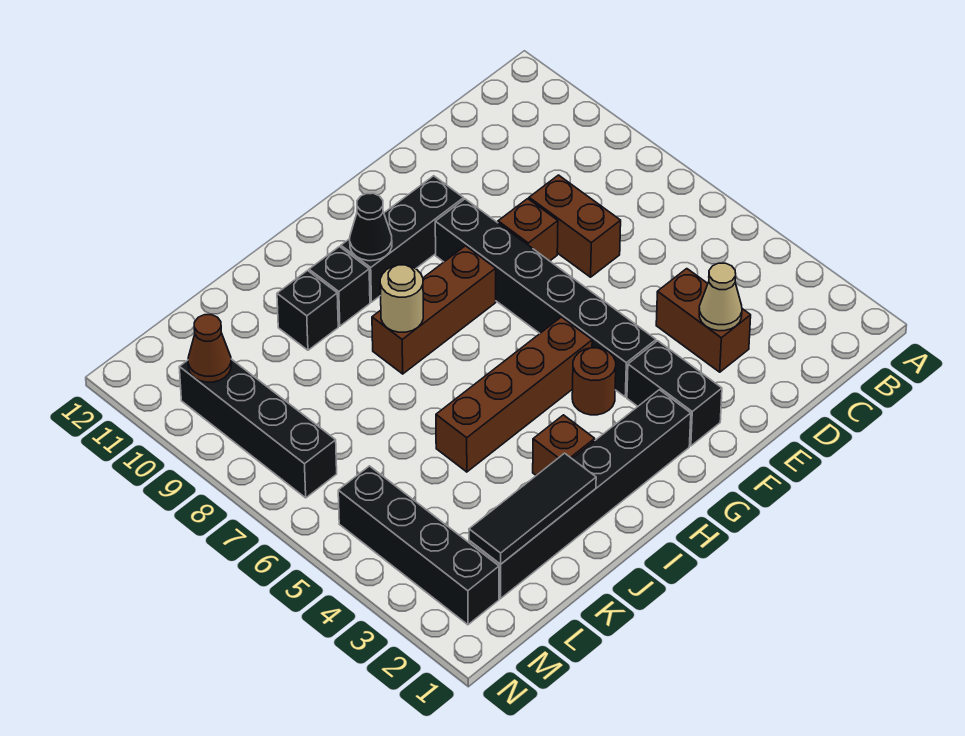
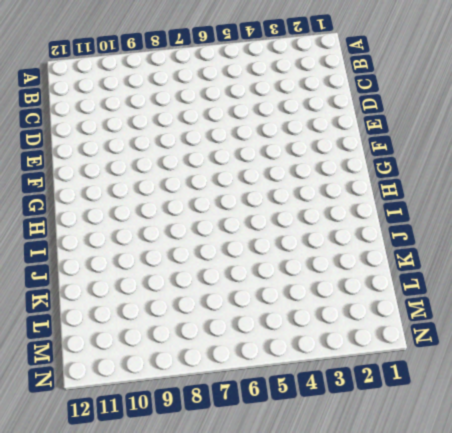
none -> brown brick D3:D4 level 1
none -> brown brick D7:D8 level 1
none -> brown brick E8 level 1

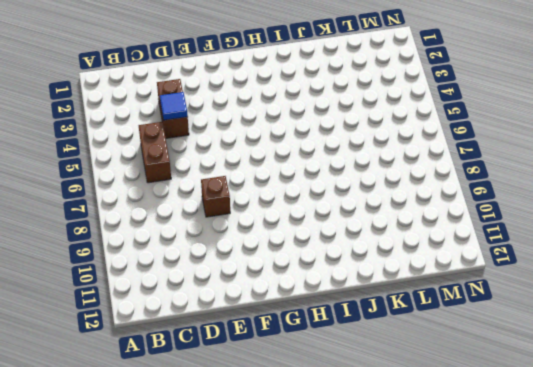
brown brick C5:C6 level 1 -> brown brick D7:D8 level 1
blue tile D4 level 2 -> none
none -> black brick F2:F3 level 1
none -> black brick F4:F9 level 1
none -> black brick F10:H10 level 1

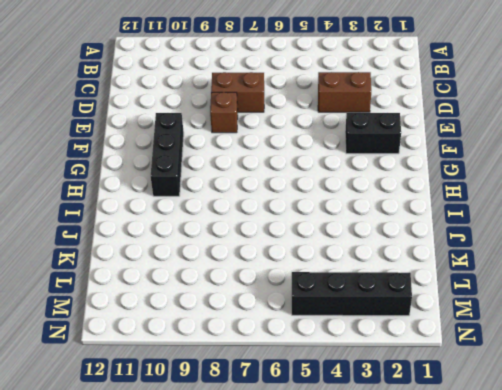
none -> black brick F4:F9 level 1
none -> black brick G2:L2 level 1
none -> brown round brick G4 level 1

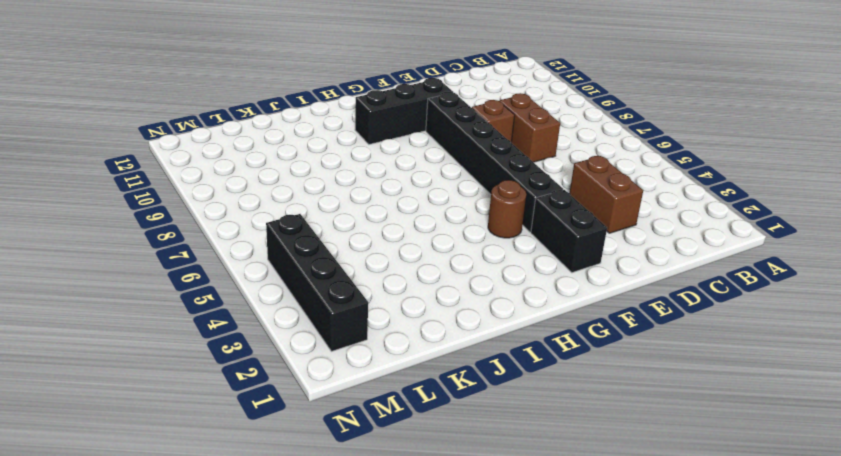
none -> black brick G2:L2 level 1
none -> brown brick G5:J5 level 1
none -> brown brick G8:I8 level 1

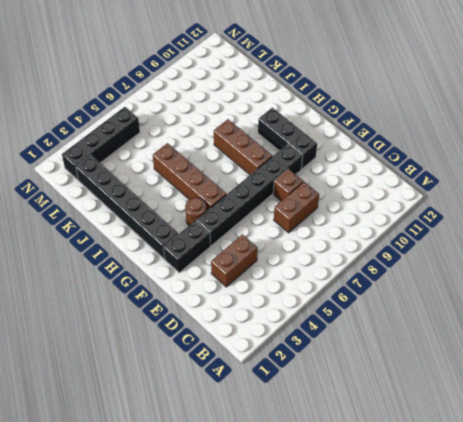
none -> brown brick I3 level 1
none -> black brick I10 level 1
none -> black brick J10 level 1

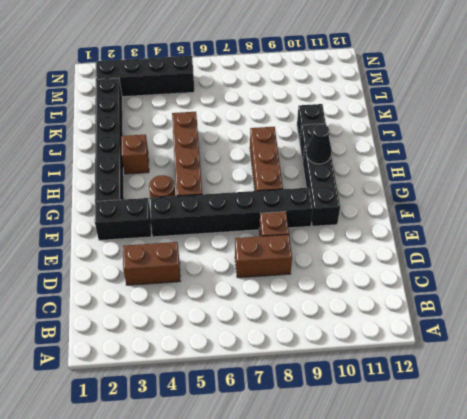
none -> black brick M7:M10 level 1
none -> tan cone D3 level 2
none -> tan round brick I8 level 2

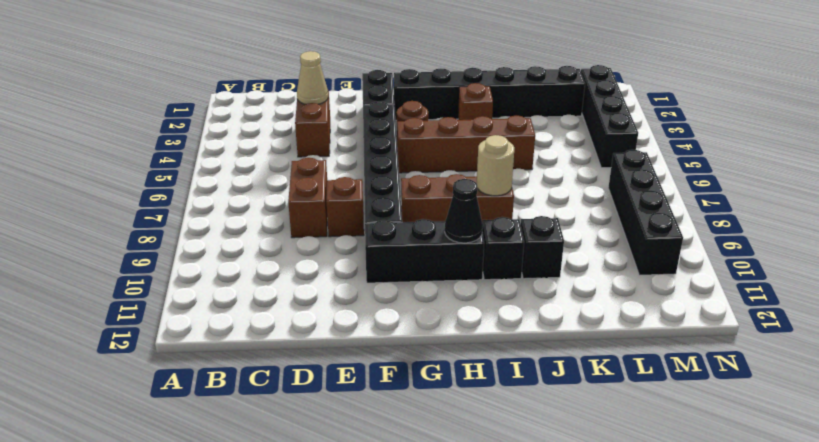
none -> black tile J2:L2 level 2
none -> brown cone M10 level 2

